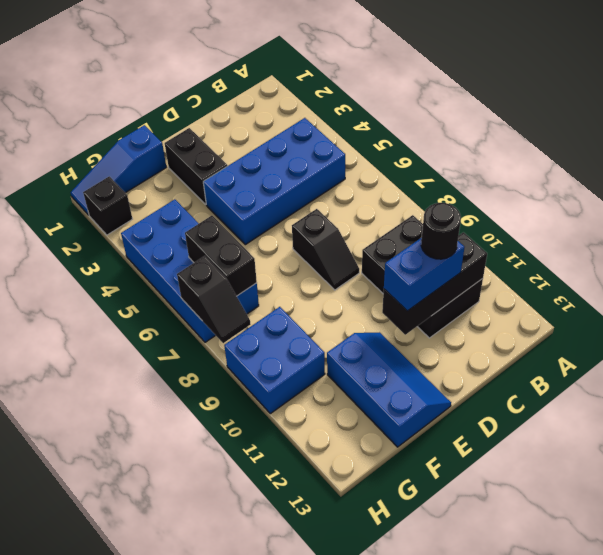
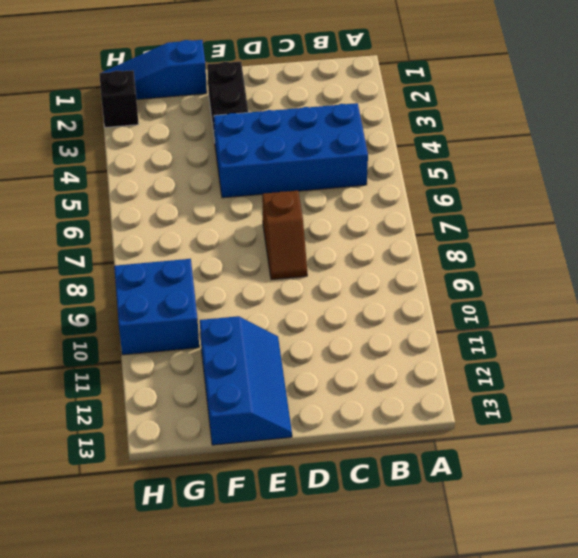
brown slope D7:D8 level 1 top 7 -> black slope D7:D8 level 1 top 7
none -> black brick B9:C11 level 1
none -> blue brick G4:H7 level 1
none -> black brick B11:D11 level 2

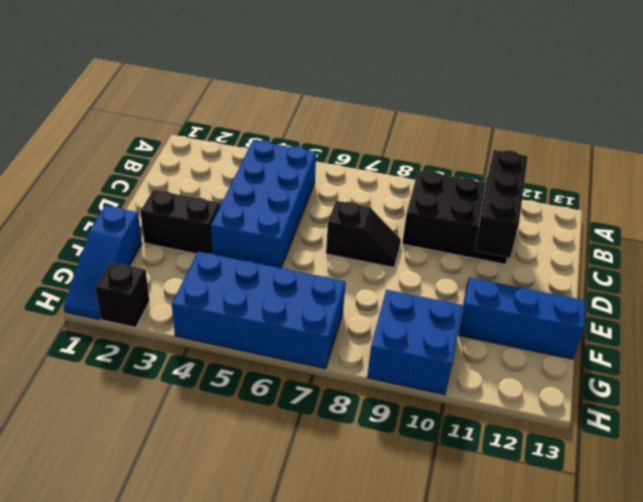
none -> black brick G6:G7 level 2
none -> black slope H7:H8 level 2 top 7
none -> blue brick C11:D11 level 3

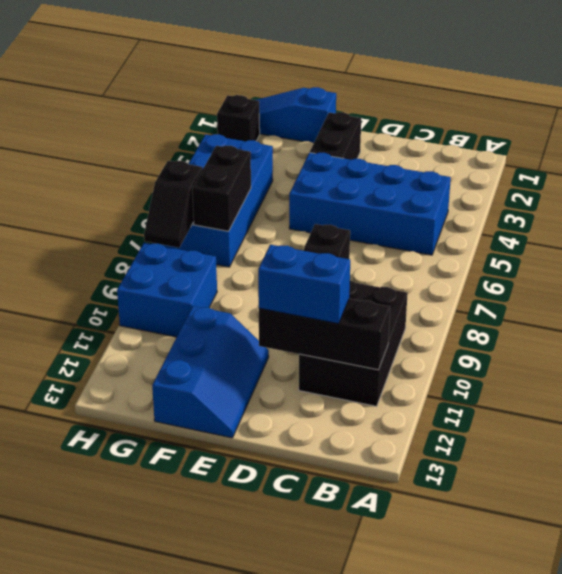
none -> black round brick C11 level 4

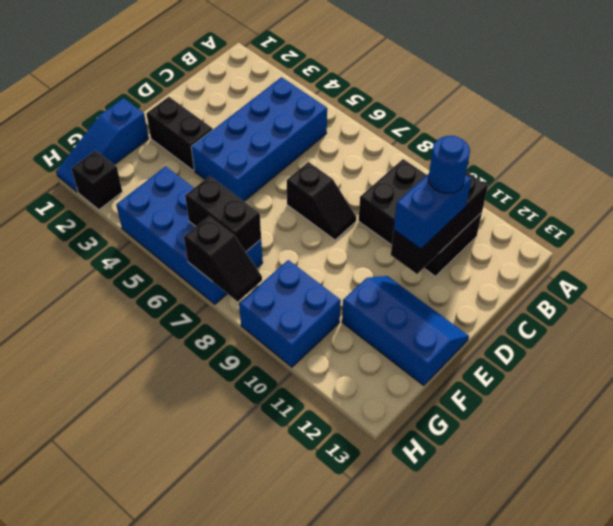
blue round brick C11 level 4 -> black round brick C11 level 4

